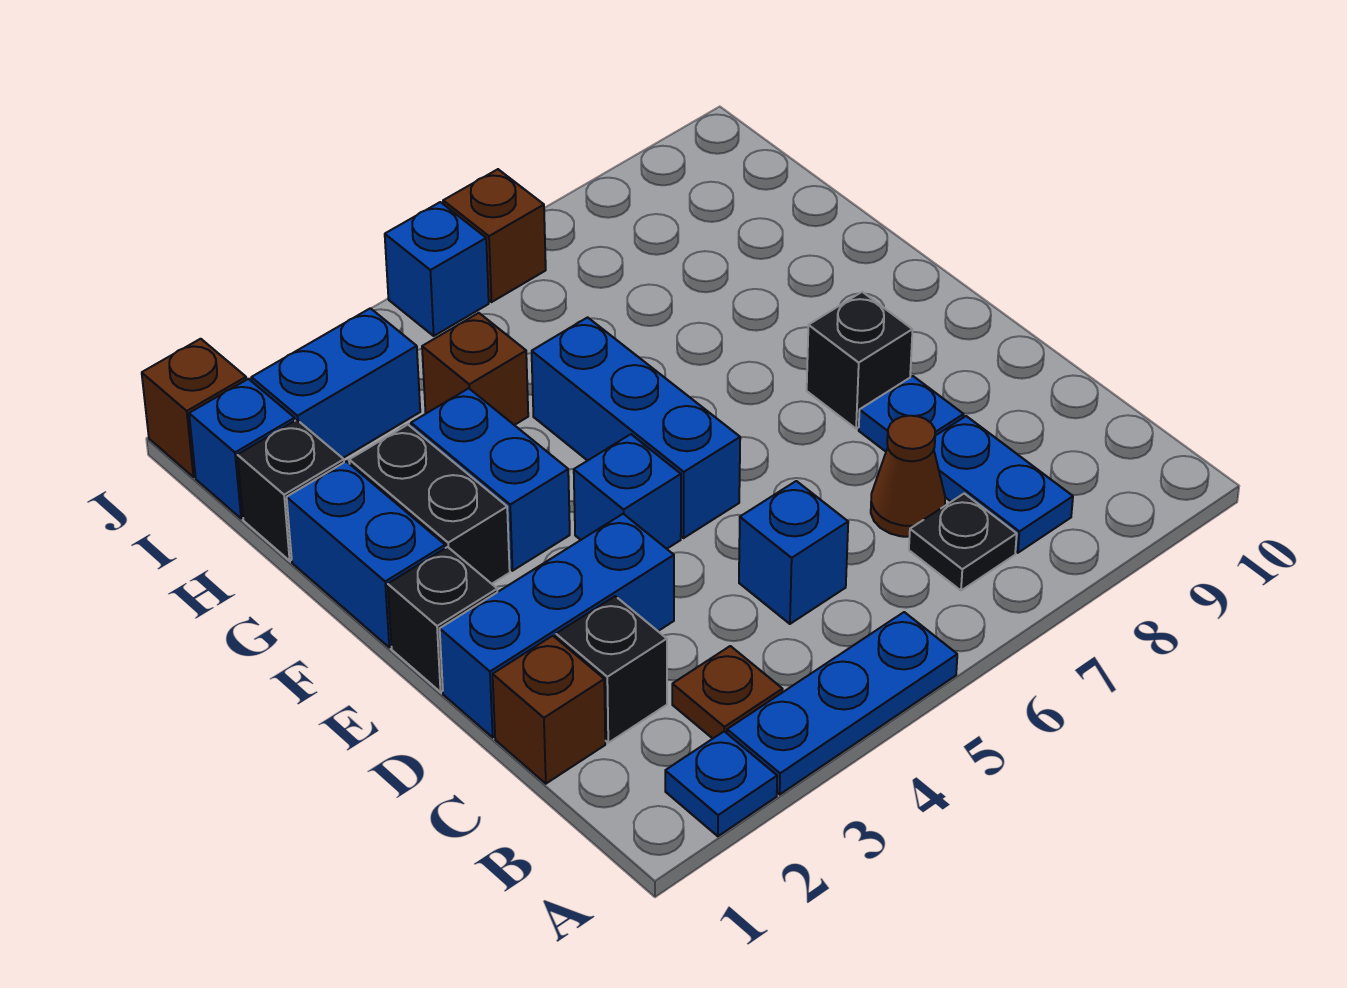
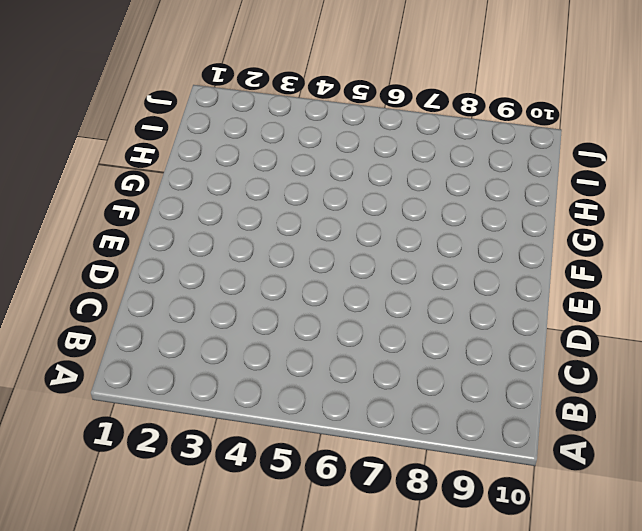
none -> blue plate A2 level 1
none -> blue plate A3:A5 level 1
none -> brown plate B3 level 1

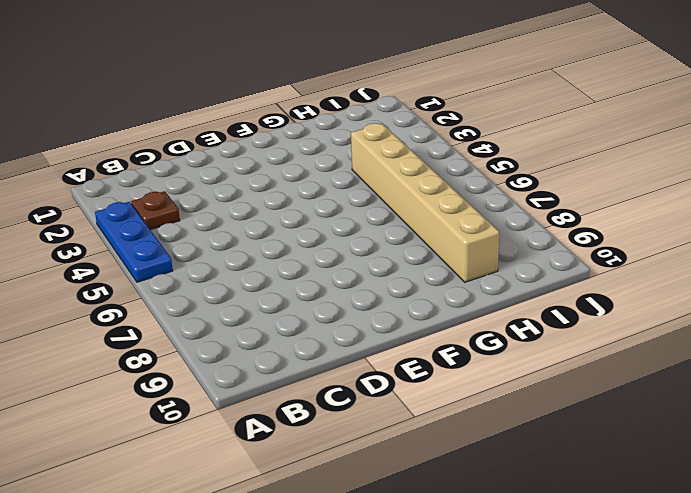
tan brick H4:H9 level 1 -> brown brick H4 level 1
none -> blue plate A2 level 1
none -> black plate B7 level 1
none -> blue plate B8:C8 level 1

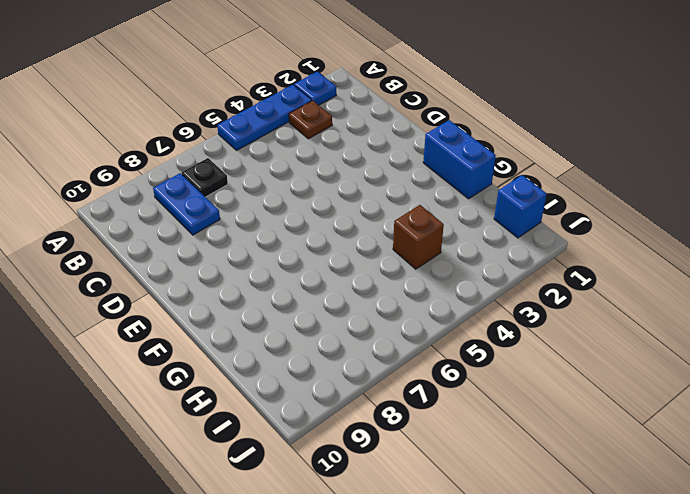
none -> brown brick C1 level 1
none -> black brick C2 level 1
none -> blue brick C5 level 1

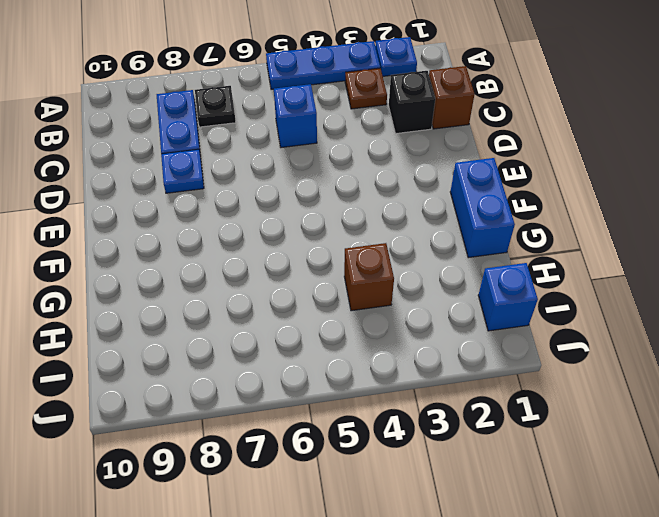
none -> brown cone C7 level 1
none -> blue brick D1:D3 level 1
none -> black brick E1 level 1

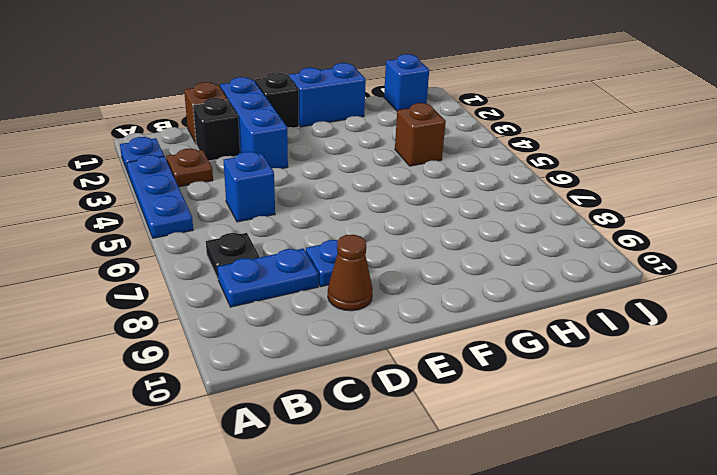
brown cone D9 level 1 -> brown cone C7 level 1
none -> blue brick E4 level 1
none -> blue brick E5:G5 level 1
none -> black brick E8 level 1

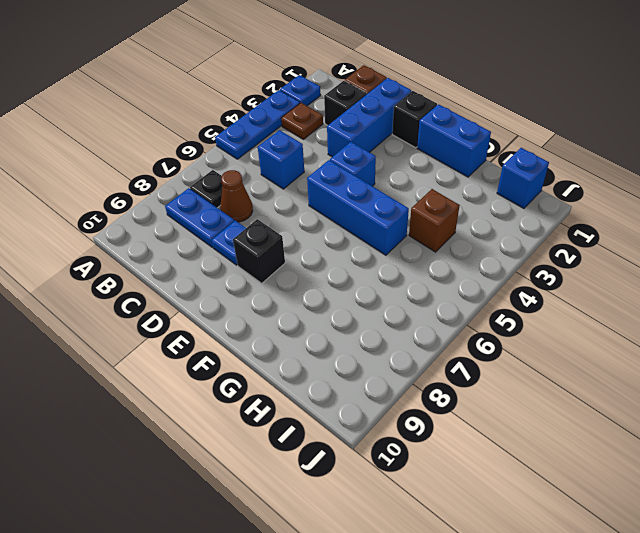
none -> black brick F2:G2 level 1
none -> blue brick F3:G3 level 1
none -> black brick H1 level 1

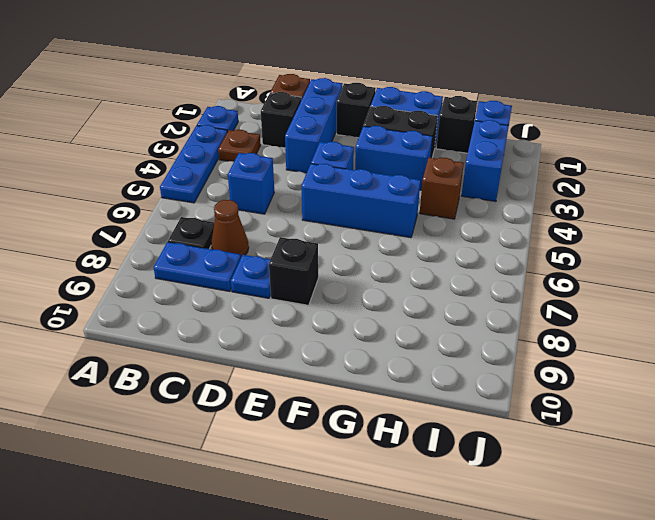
none -> brown brick J1 level 1
none -> blue brick J5 level 1
none -> brown brick J6 level 1

